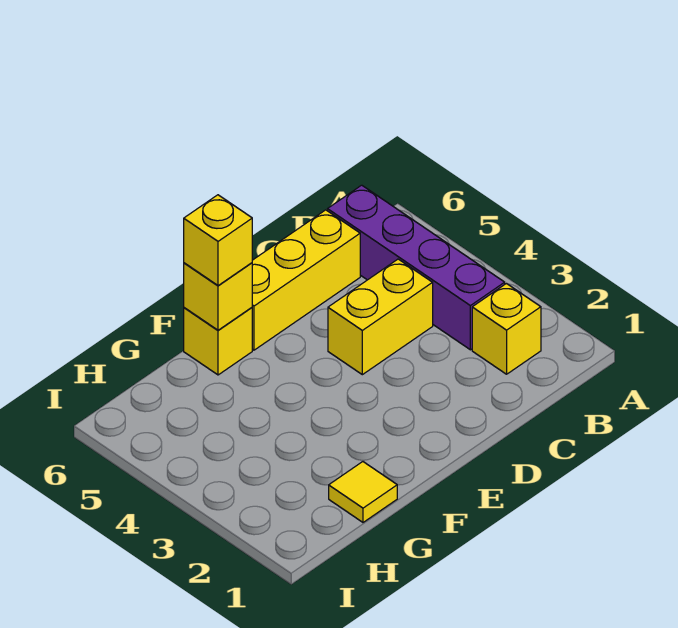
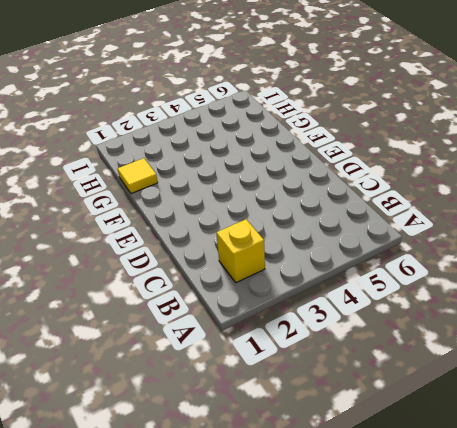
none -> purple brick B3:B6 level 1
none -> yellow brick C4:D4 level 1

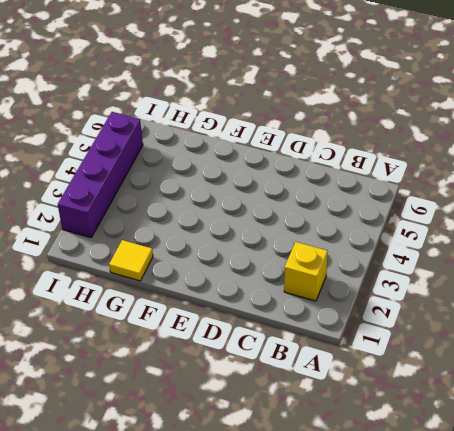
purple brick I2:I5 level 1 -> purple brick B3:B6 level 1
none -> yellow brick C4:D4 level 1
none -> yellow brick C6:E6 level 1

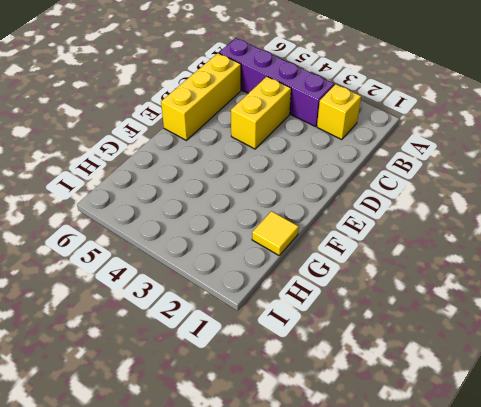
none -> yellow brick F6 level 1
none -> yellow brick F6 level 2

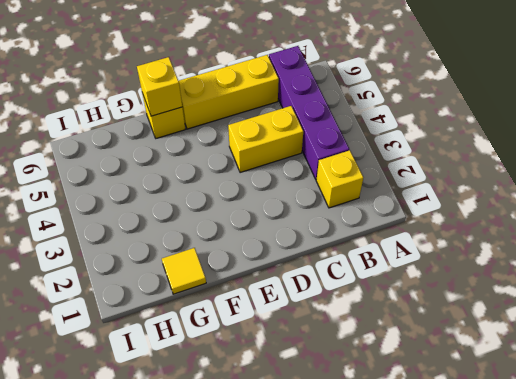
none -> yellow brick F6 level 3

